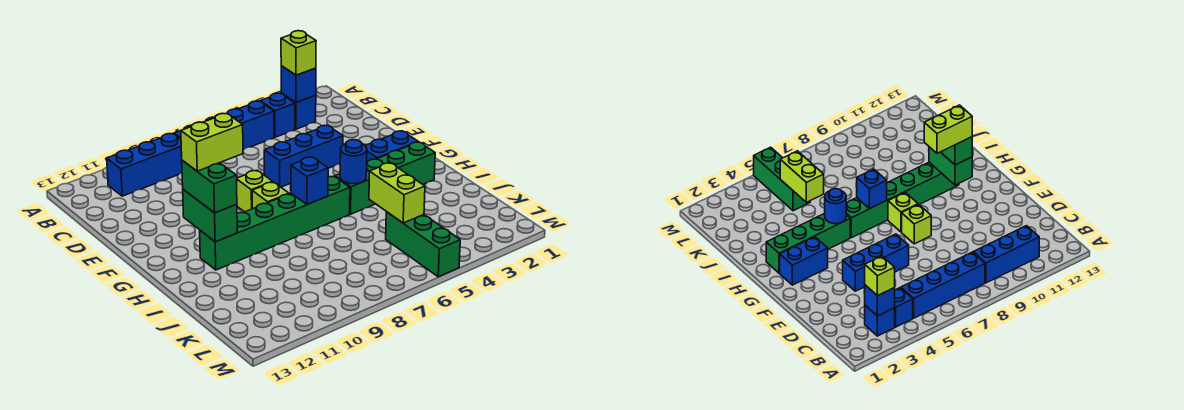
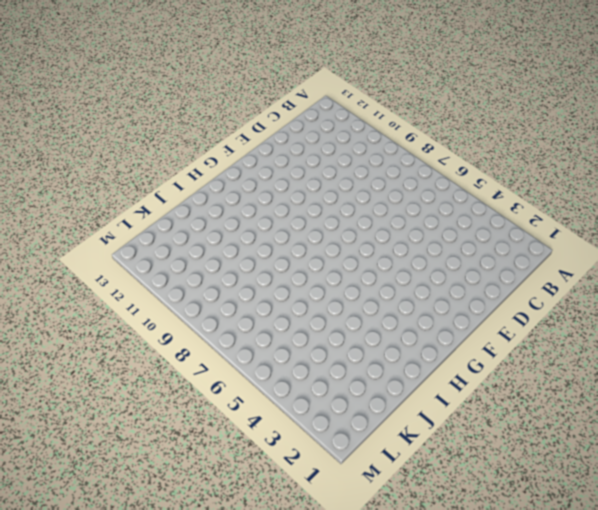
none -> blue brick B3 level 1
none -> blue brick B4 level 1
none -> blue brick B5:B8 level 1

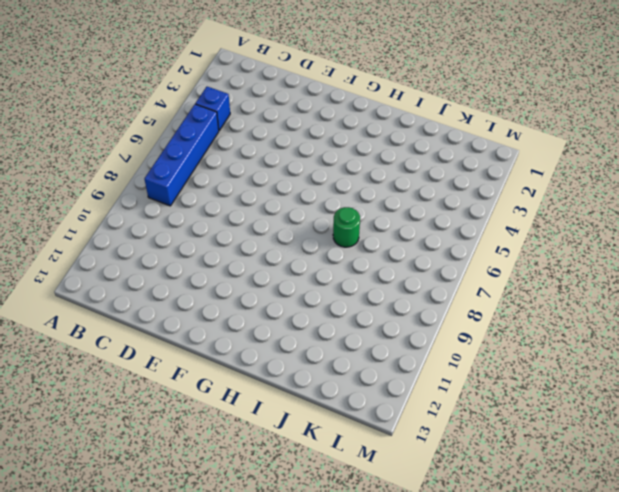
green round brick I7 level 1 -> none
none -> blue brick B3 level 1
none -> blue brick B9:B11 level 1
none -> blue brick E4:E6 level 1

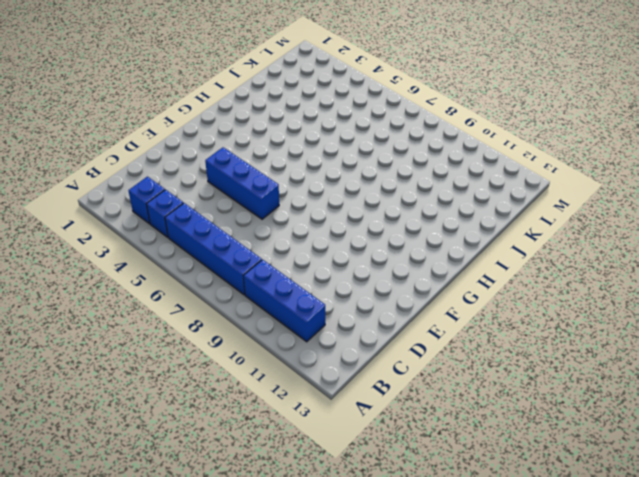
none -> lime brick F8 level 1
none -> blue brick G2:G3 level 1
none -> lime brick G8 level 1

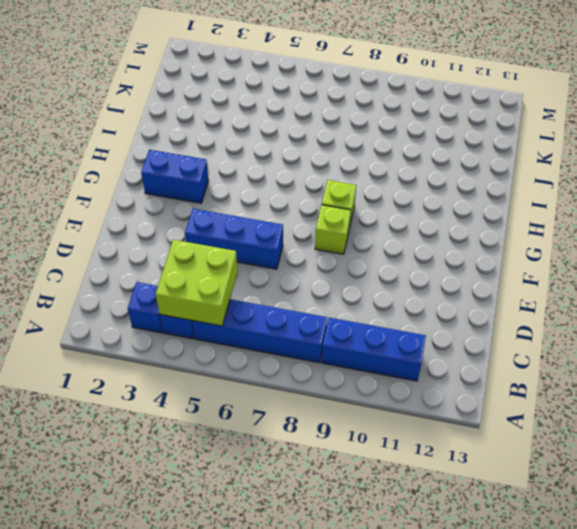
lime brick B4:C5 level 2 -> none
none -> green brick H2:H5 level 1
none -> green brick H6:H11 level 1
none -> green brick K5:M5 level 1

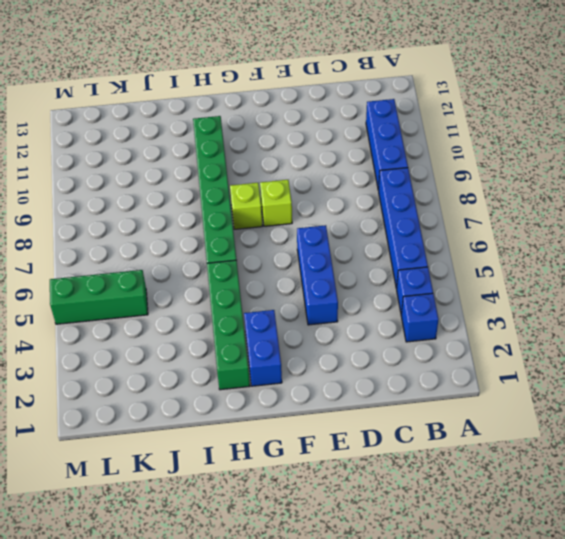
none -> blue brick B3 level 2
none -> green brick G11:H11 level 2
none -> blue round brick H5 level 2

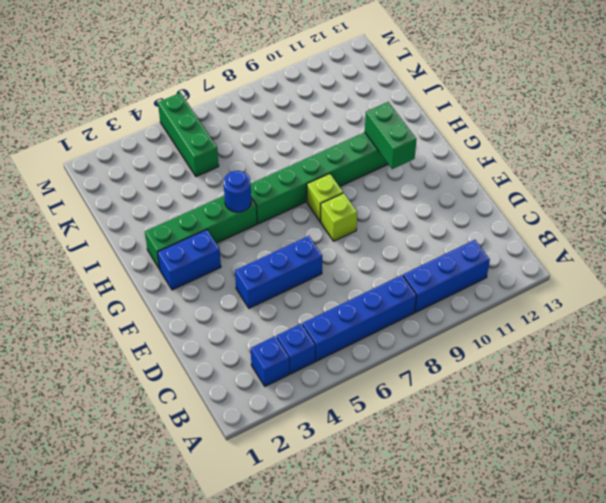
none -> blue brick B3 level 2
none -> blue brick H7 level 2
none -> lime brick J5:K5 level 2

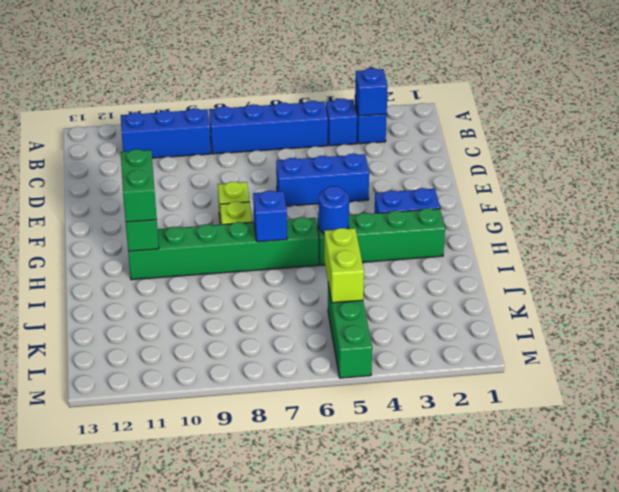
none -> lime brick B3 level 3
none -> lime brick G10:G11 level 4

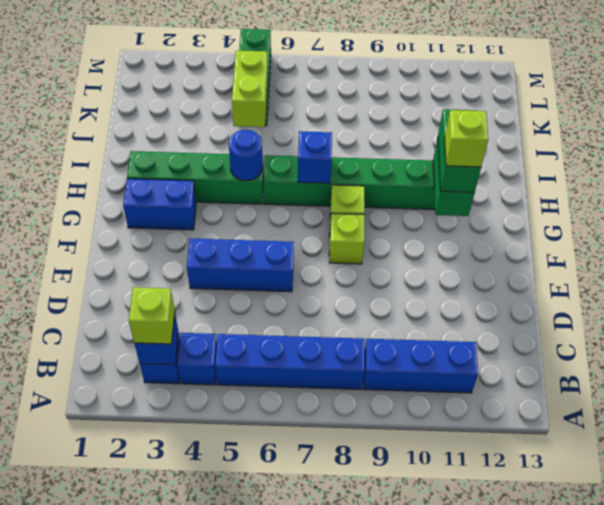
lime brick G11 level 4 -> lime brick G10:G11 level 4

